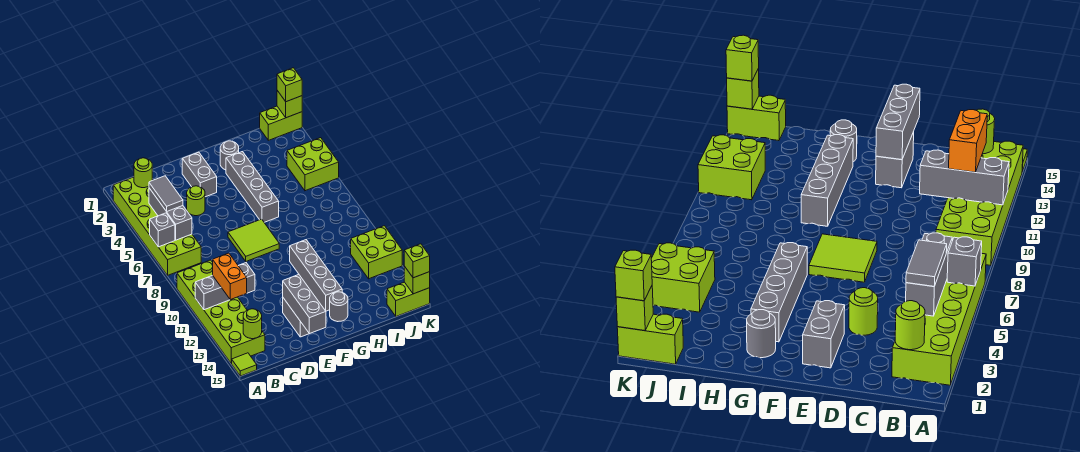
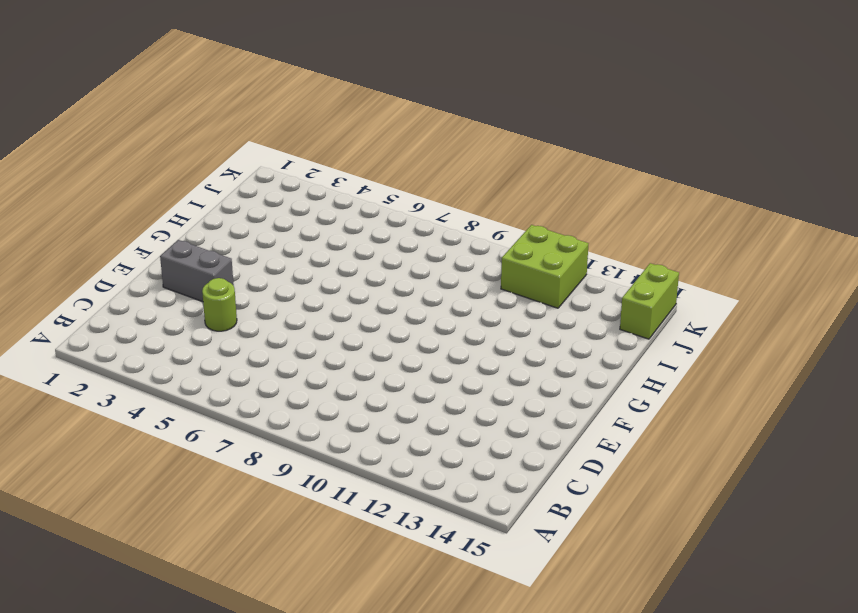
none -> lime brick A2:B7 level 1
none -> lime brick A9:B14 level 1
none -> lime tile A15 level 1

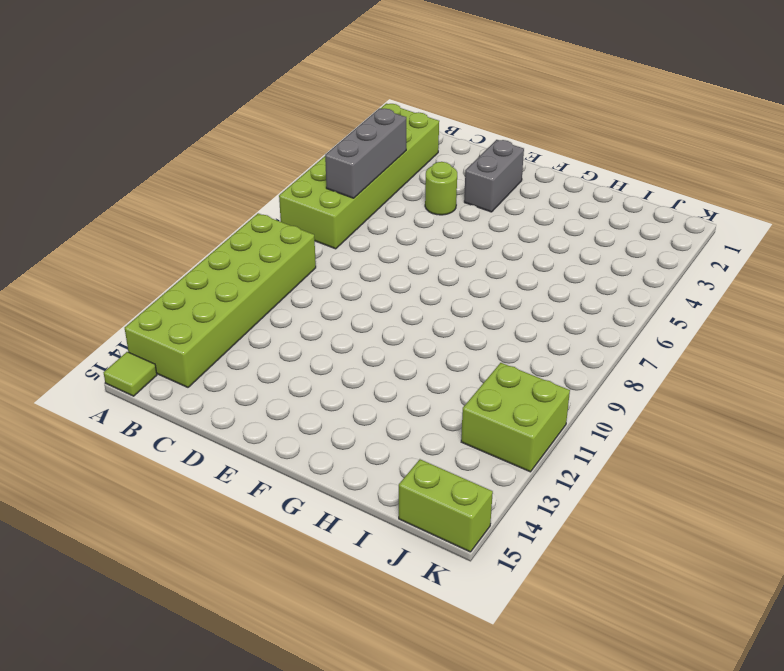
none -> lime tile E7:F8 level 1
none -> grey brick E13:E14 level 1
none -> grey round brick G2 level 1

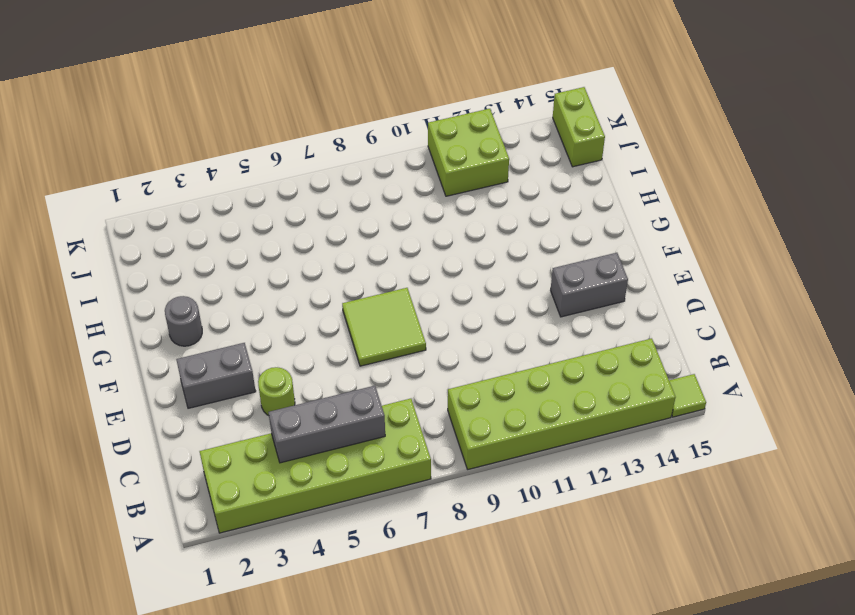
none -> grey brick G3:G6 level 1
none -> grey brick G10:G13 level 1
none -> grey round brick G14 level 1

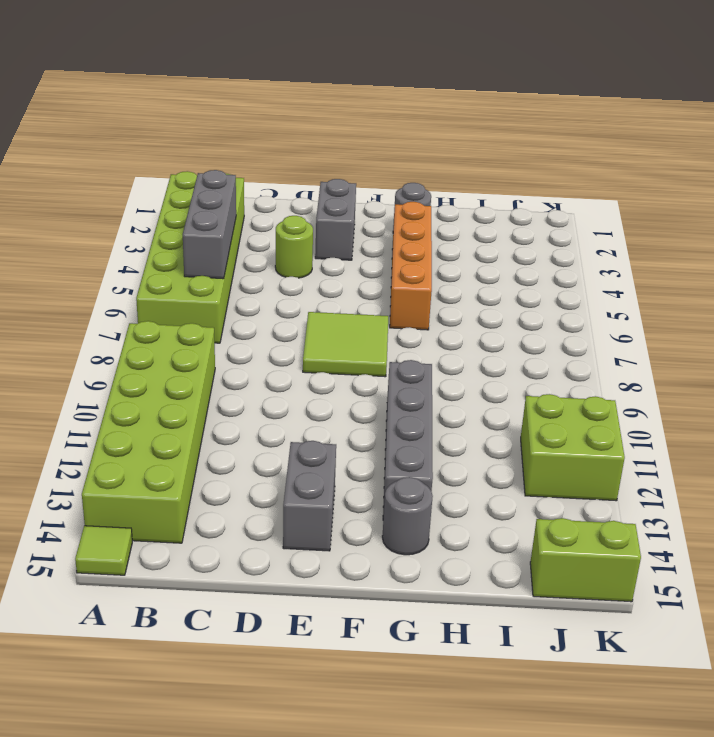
orange brick G3:G6 level 1 -> grey brick G3:G6 level 1
none -> lime brick J1:K1 level 1
none -> lime brick J4:K5 level 1
none -> grey brick A6 level 2

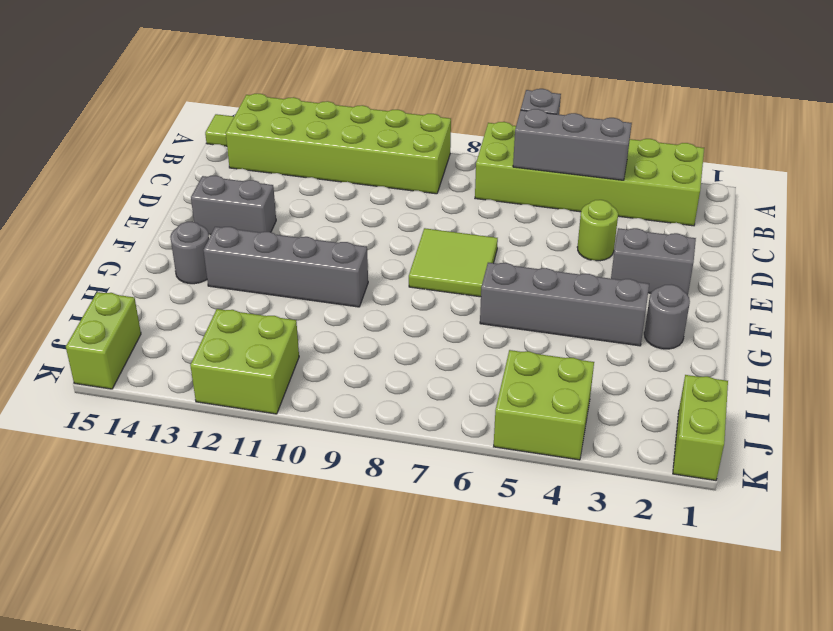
none -> grey brick A11:C11 level 2
none -> lime round brick B2 level 2
none -> lime round brick B14 level 2

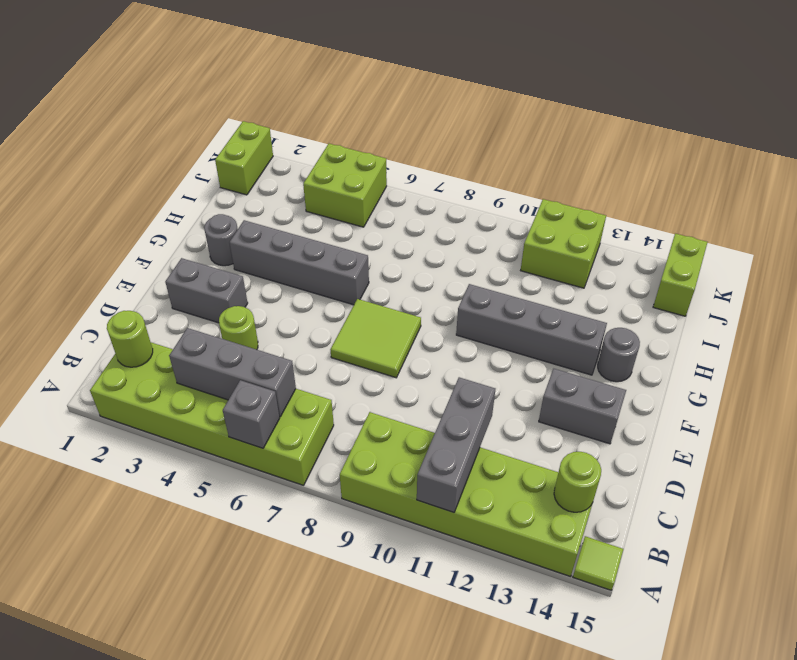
none -> grey brick E13:E15 level 2
none -> lime brick K1 level 2
none -> lime brick K15 level 2

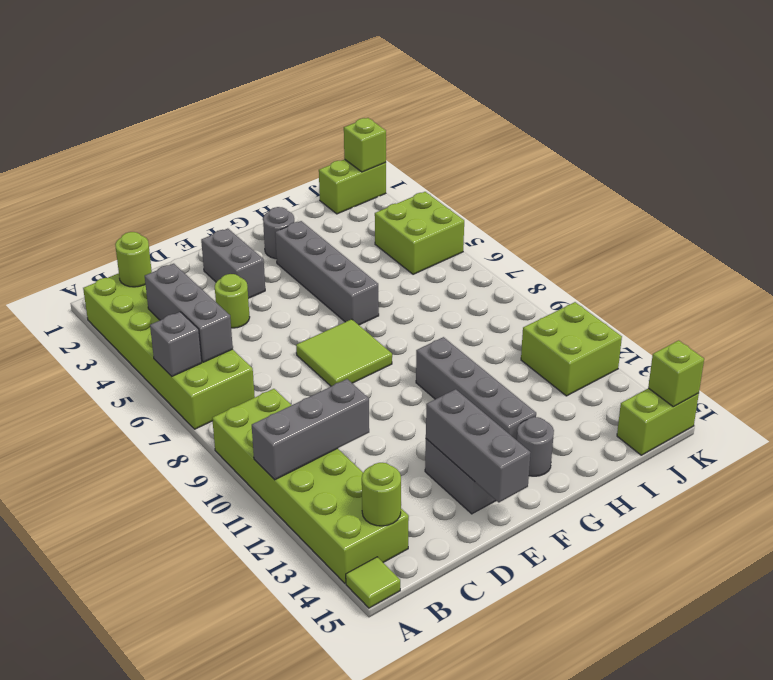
none -> grey tile B4:B5 level 3
none -> orange brick B11:B12 level 3
none -> lime brick K1 level 3

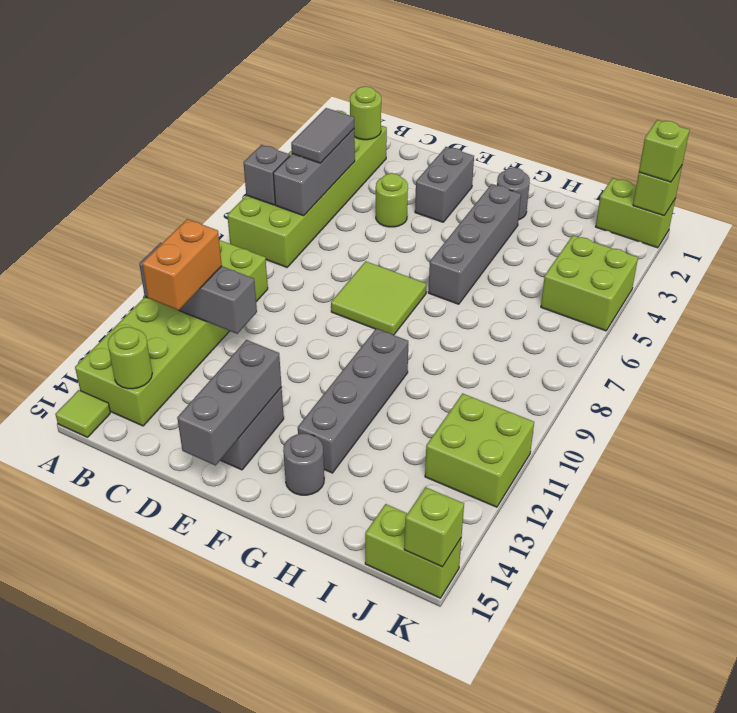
none -> lime brick K15 level 3

